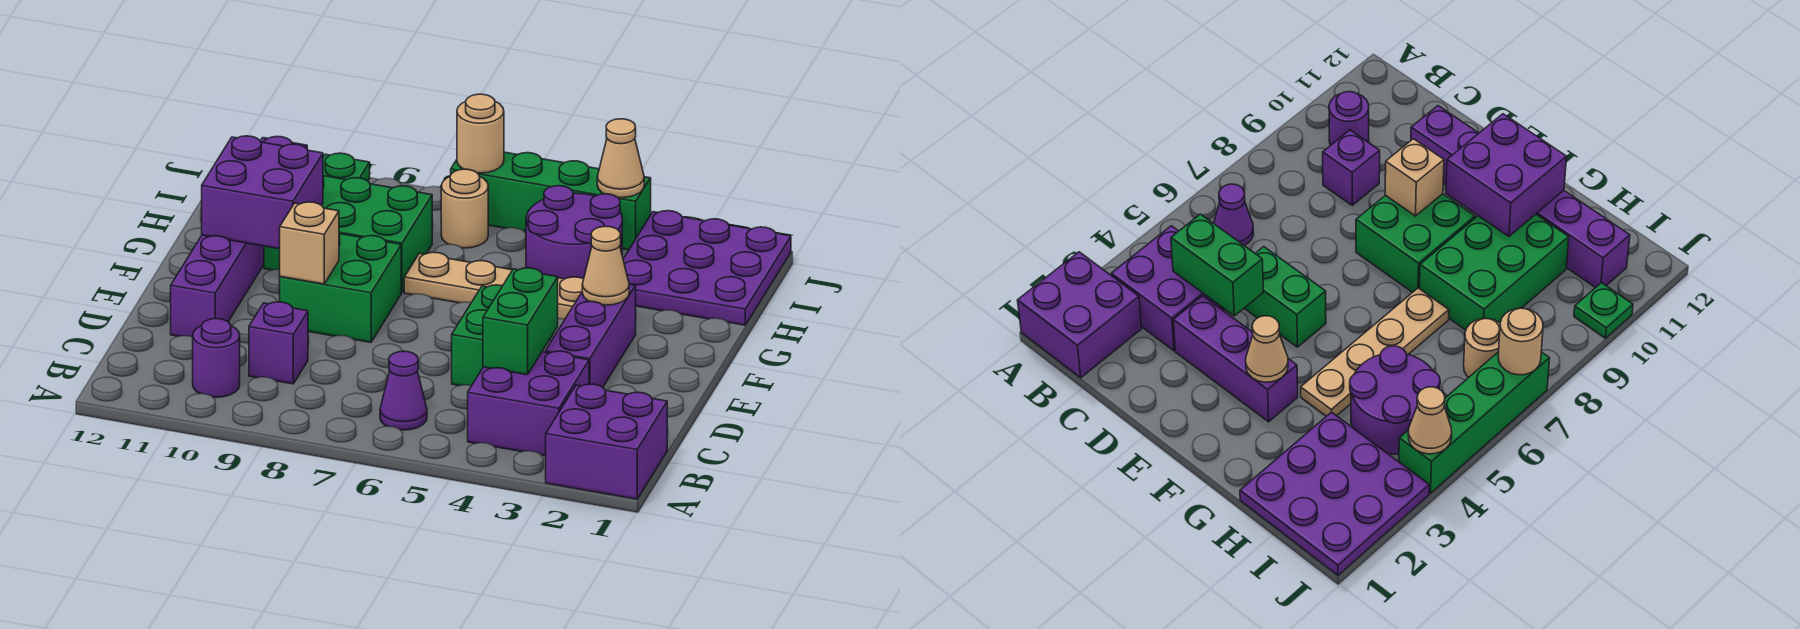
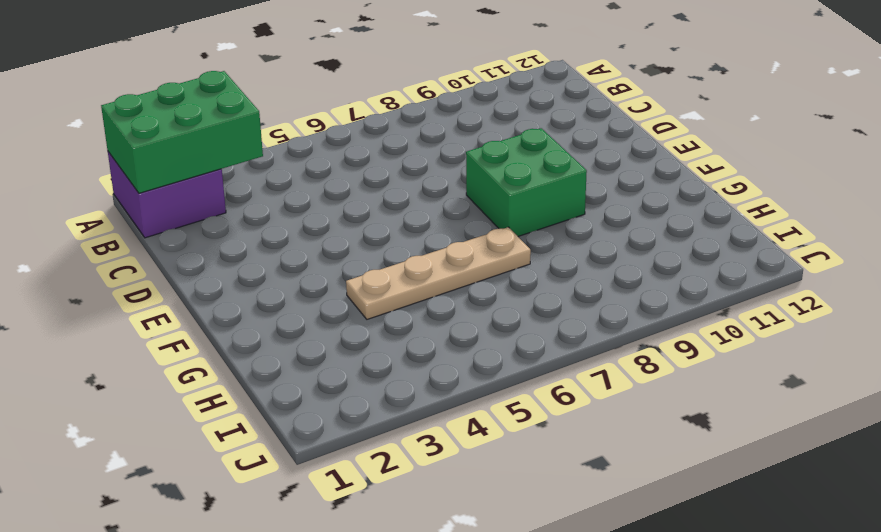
green brick A1:B3 level 2 -> green brick G8:H10 level 1
none -> purple brick B3:C4 level 1
none -> purple cone B6 level 1
none -> purple round brick B10 level 1

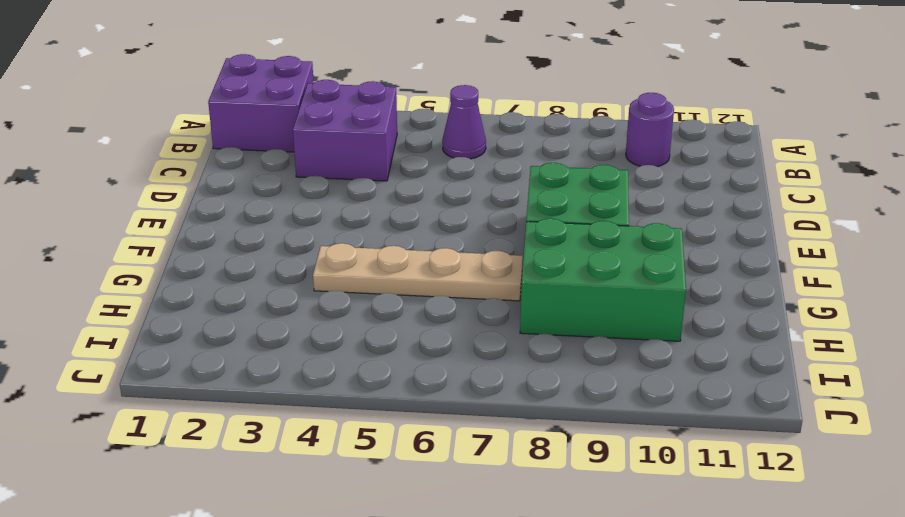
none -> purple brick C9 level 1
none -> purple brick D3:F3 level 1
none -> green brick D5:E5 level 1

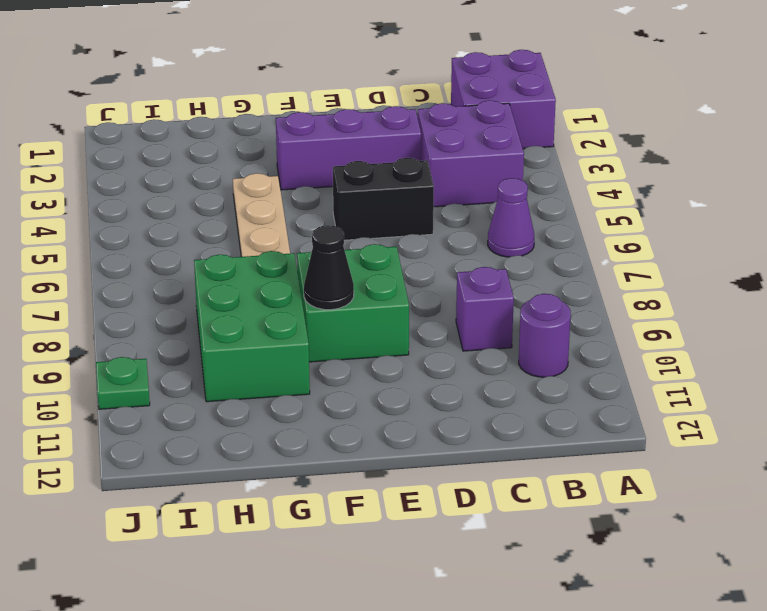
black brick D5:E5 level 1 -> green brick D5:E5 level 1
black cone F9 level 2 -> none
none -> purple brick D11:I11 level 1
none -> purple plate H1:J3 level 1
none -> purple round brick H4:I5 level 1

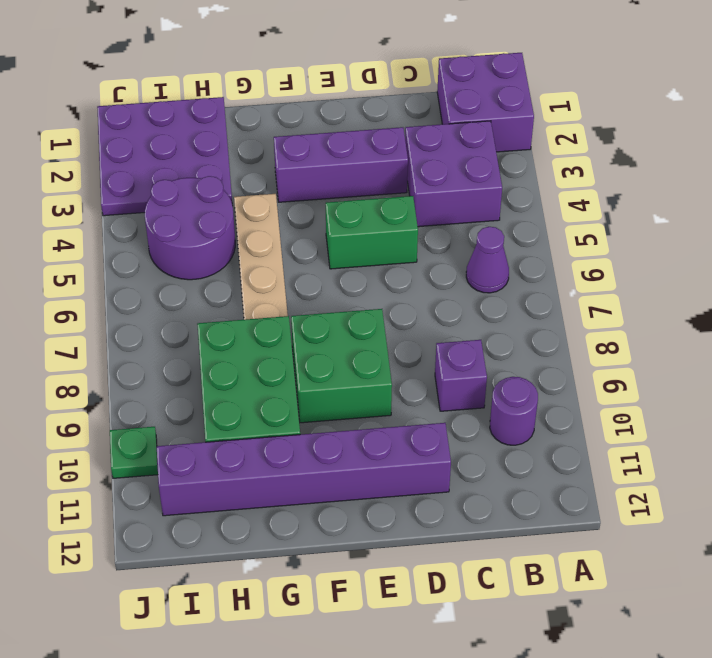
none -> tan round brick I7 level 1
none -> green brick J4:J7 level 1
none -> green brick C4:D4 level 2

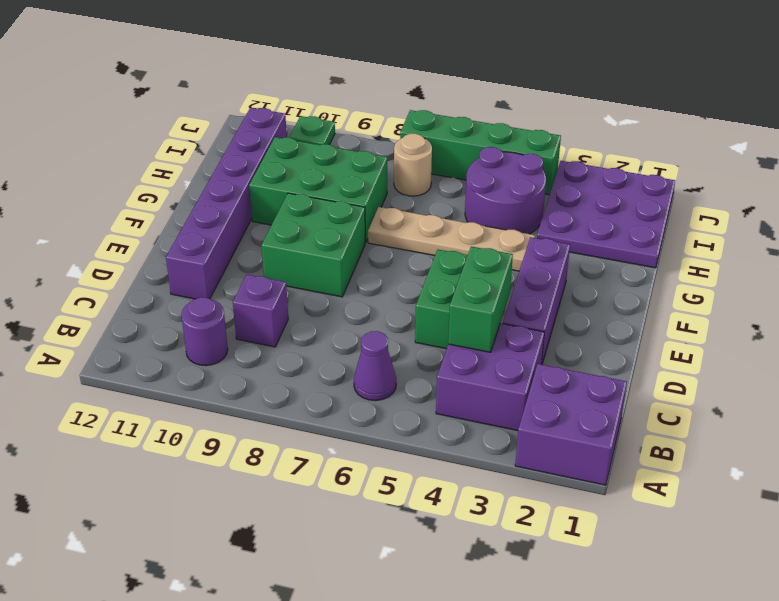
none -> tan brick E9 level 2
none -> tan cone F3 level 2
none -> purple brick F10:G11 level 2

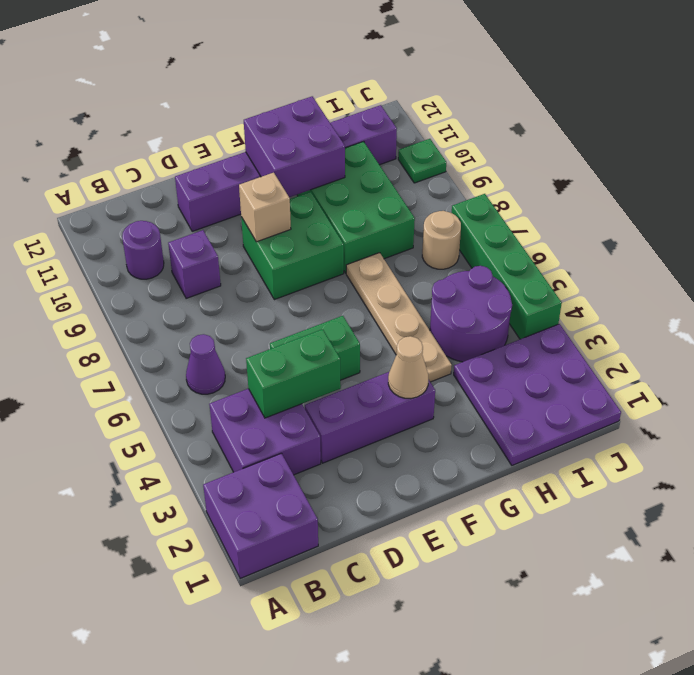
none -> tan cone J4 level 2
none -> tan round brick J7 level 2

